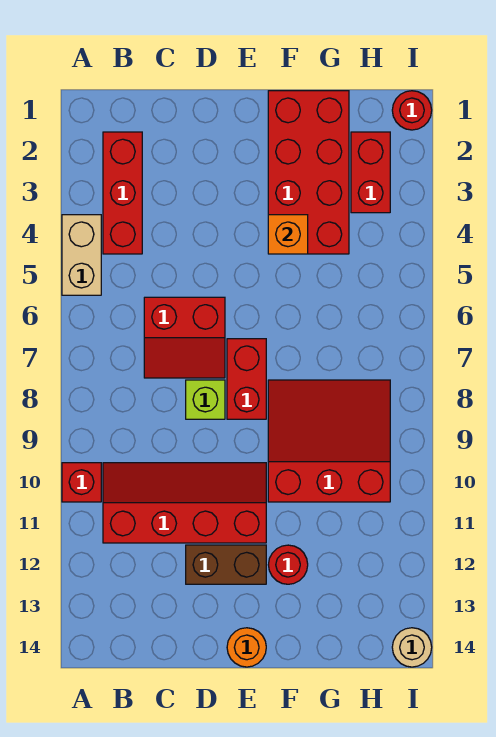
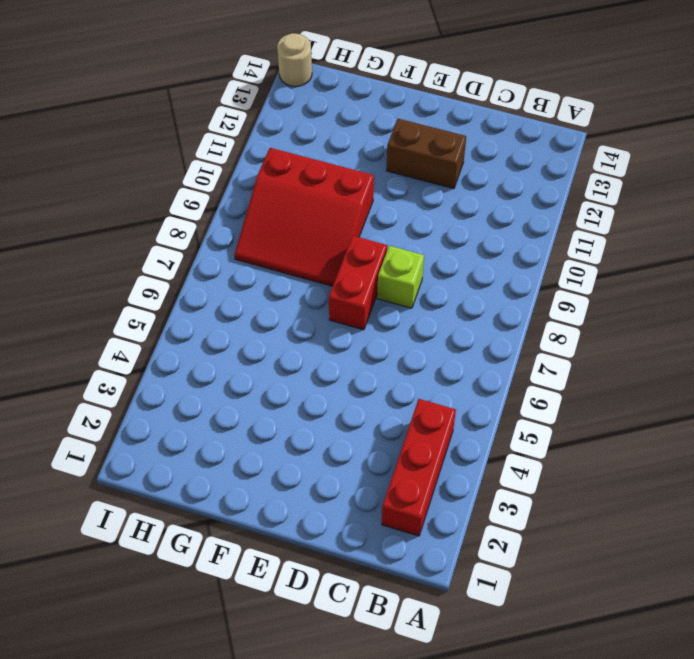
none -> tan brick A4:A5 level 1
none -> red brick A10 level 1
none -> red slope B10:E11 level 1 top 11

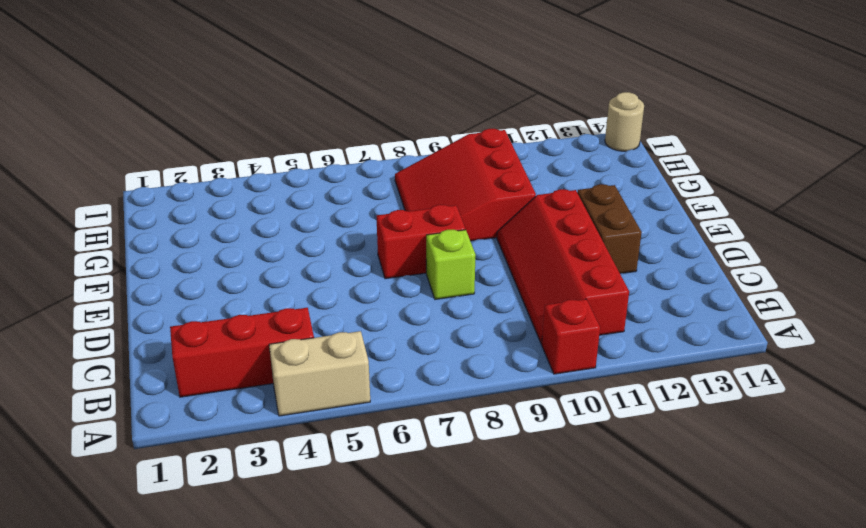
none -> red slope C6:D7 level 1 top 6
none -> orange round brick E14 level 1
none -> red brick F1:G4 level 1

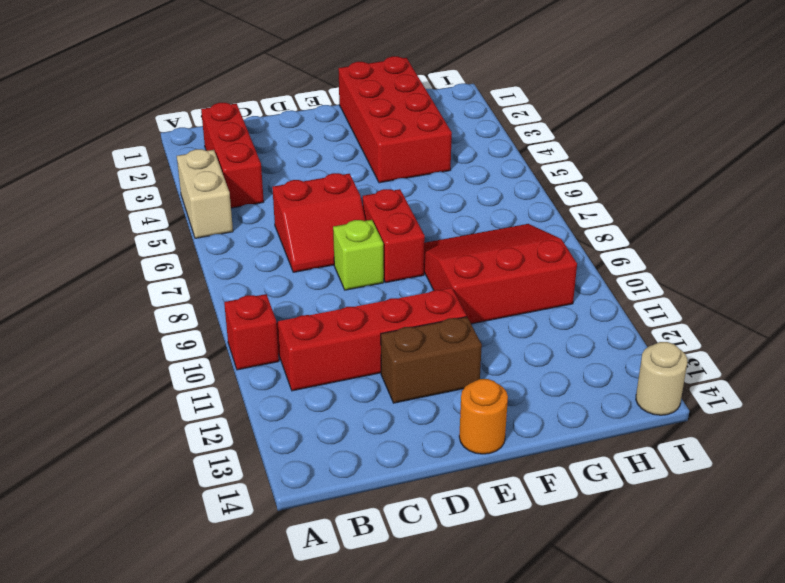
none -> red round brick F12 level 1
none -> red brick H2:H3 level 1
none -> red round brick I1 level 1

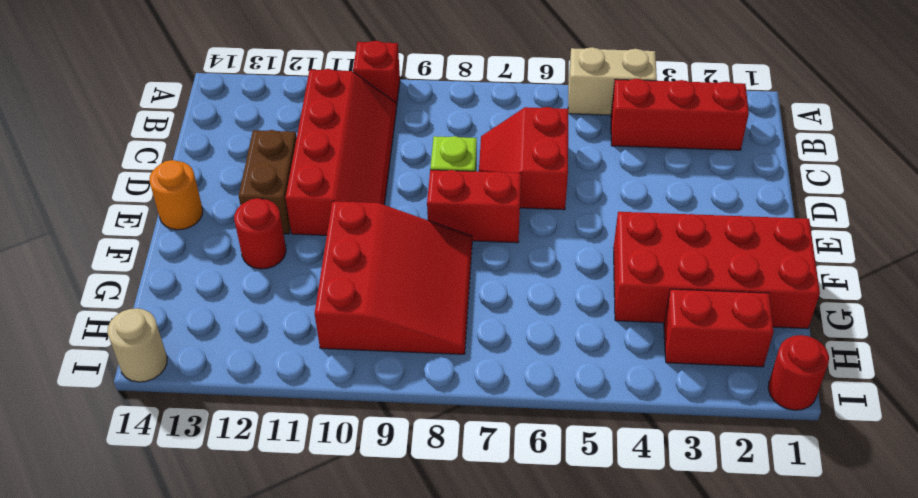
none -> orange brick F4 level 2

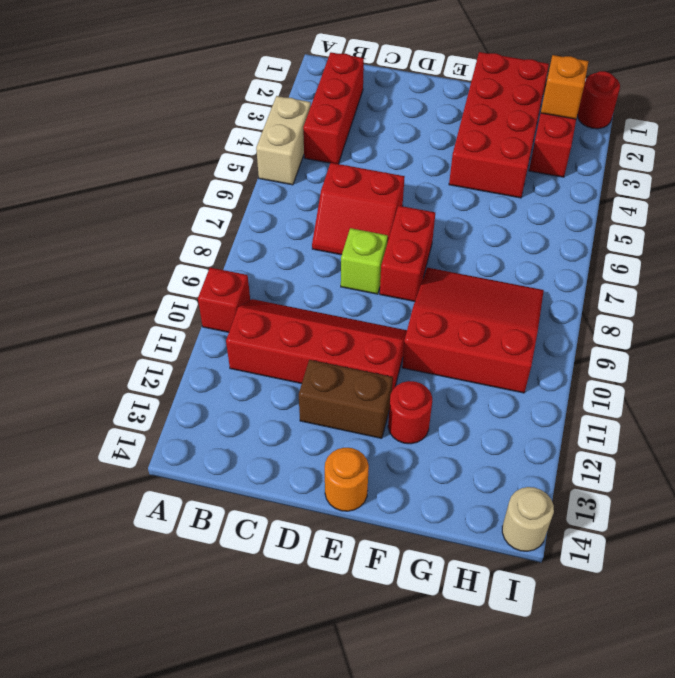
orange brick H2 level 2 -> orange brick F4 level 2

